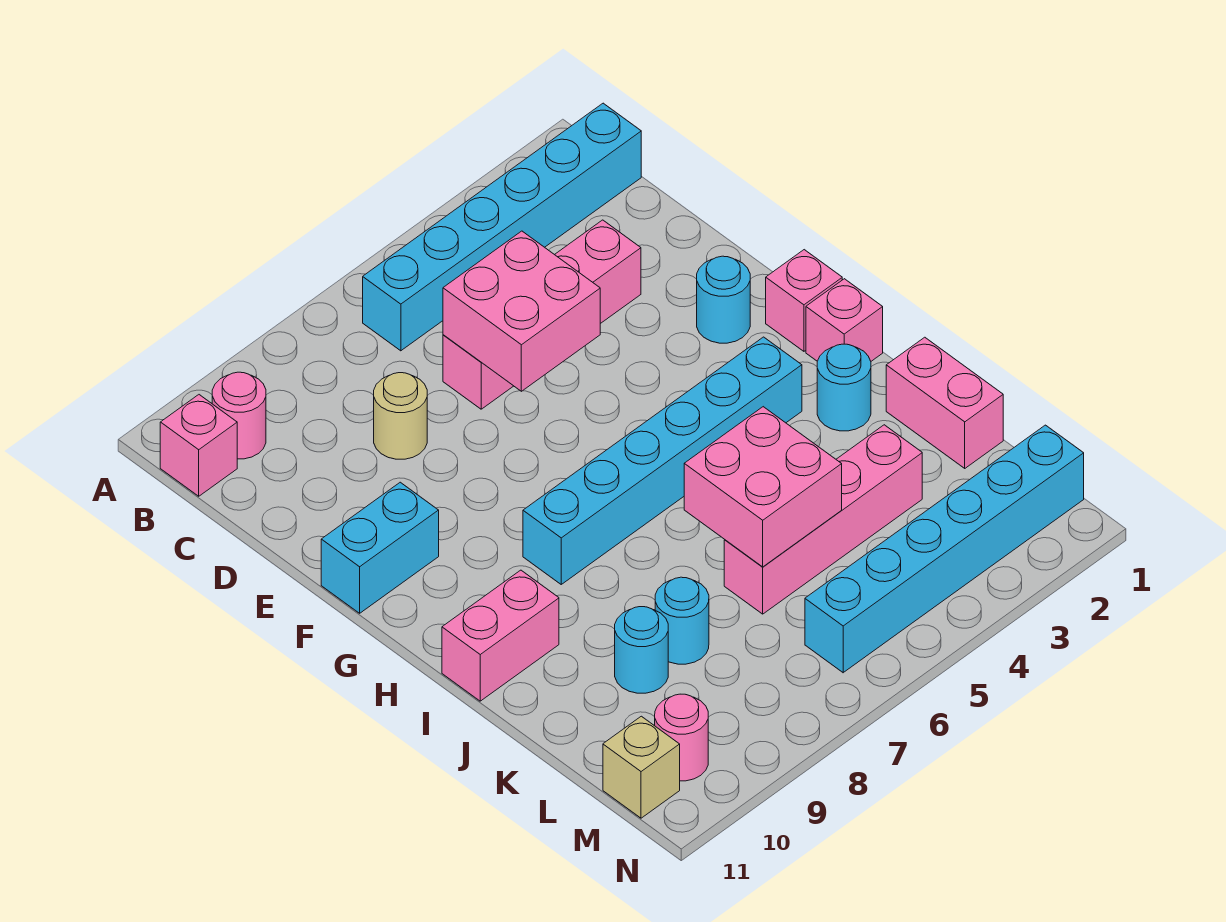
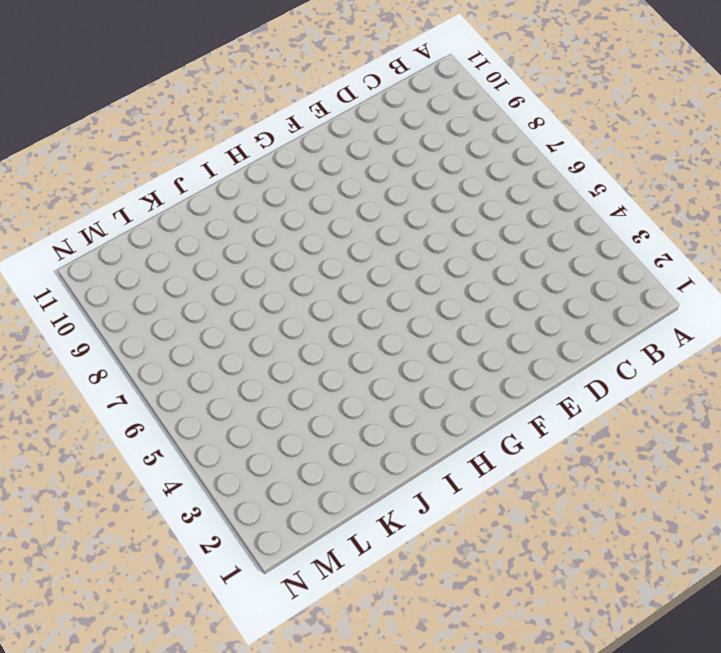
none -> cyan brick B1:B6 level 1
none -> pink round brick B10 level 1
none -> pink brick B11 level 1

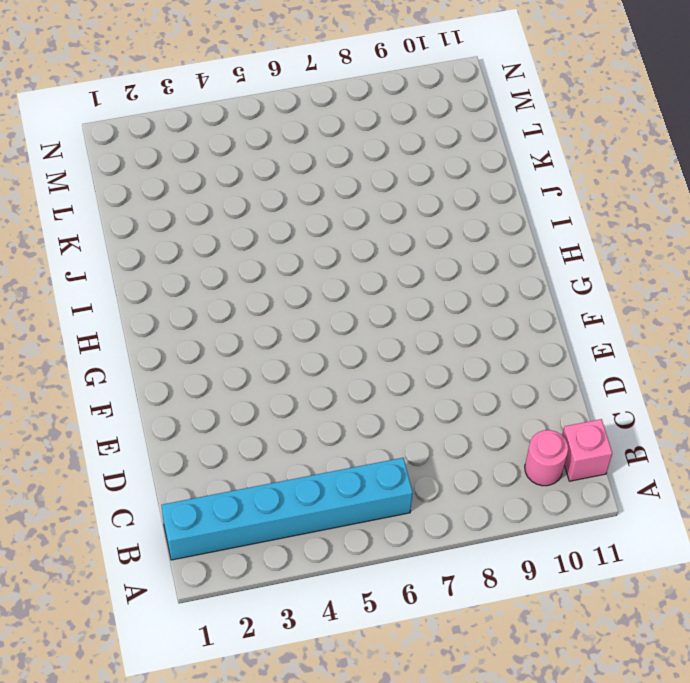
none -> pink brick D3:D6 level 1
none -> tan round brick D8 level 1
none -> cyan round brick F2 level 1

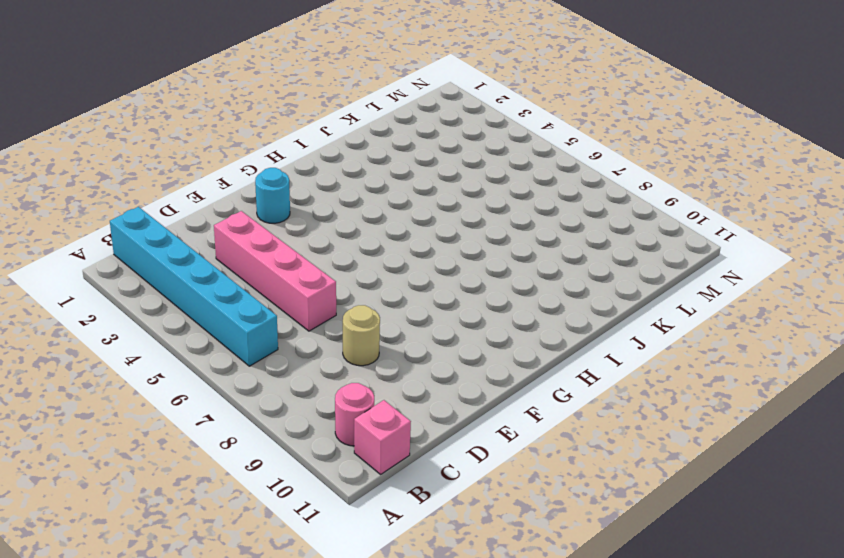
none -> cyan brick F10:F11 level 1
none -> pink brick G1 level 1
none -> pink brick H1 level 1

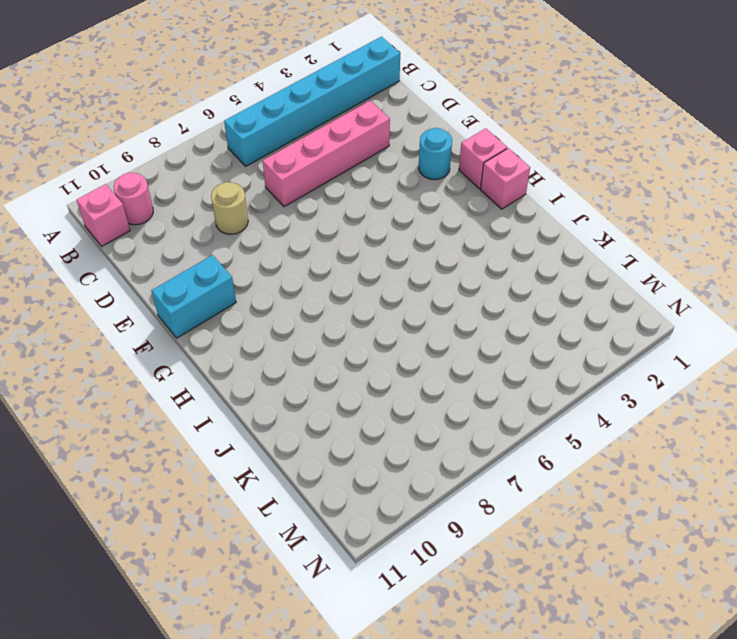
none -> cyan brick H3:H8 level 1
none -> cyan round brick I2 level 1
none -> pink brick I10:I11 level 1

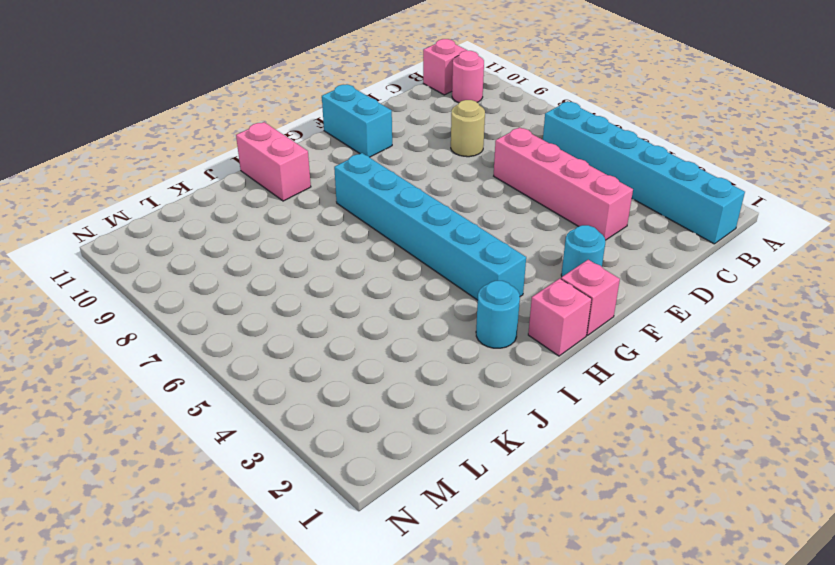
none -> pink brick J1:K1 level 1
none -> pink brick K3:K6 level 1
none -> cyan round brick K8 level 1

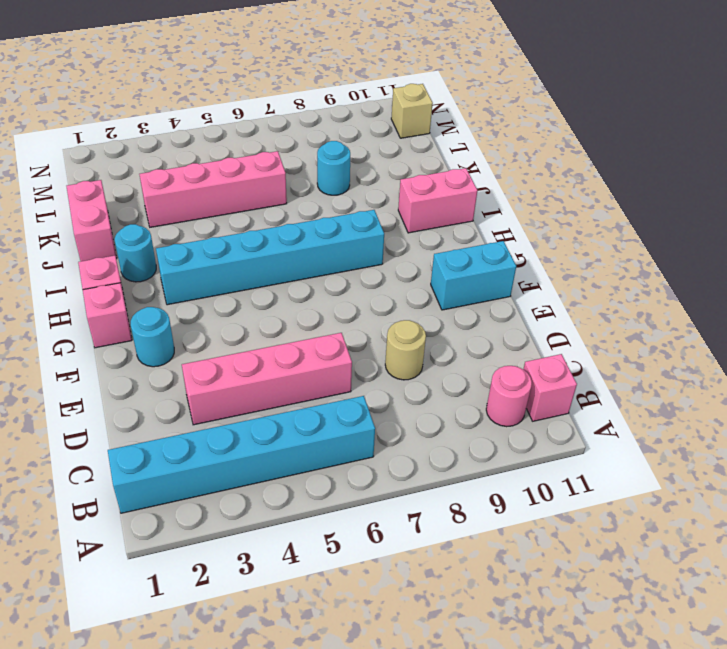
none -> cyan round brick K9 level 1
none -> cyan brick M1:M6 level 1
none -> pink round brick M10 level 1

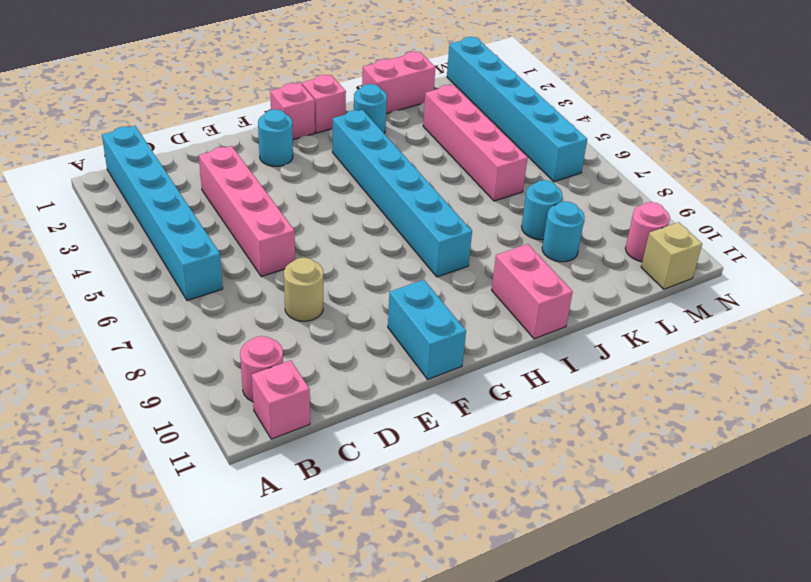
none -> pink brick D5:E6 level 2
none -> pink brick J5:K6 level 2

